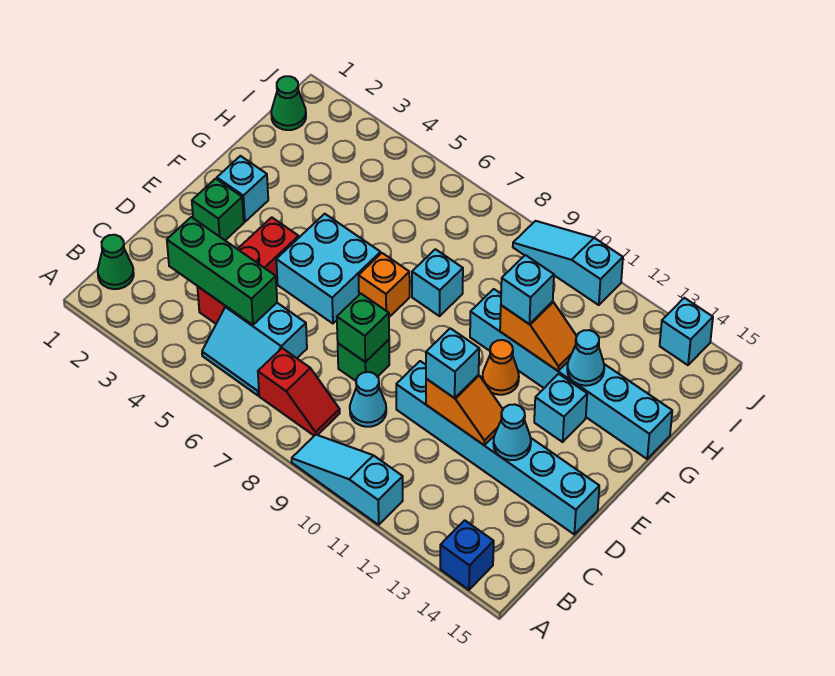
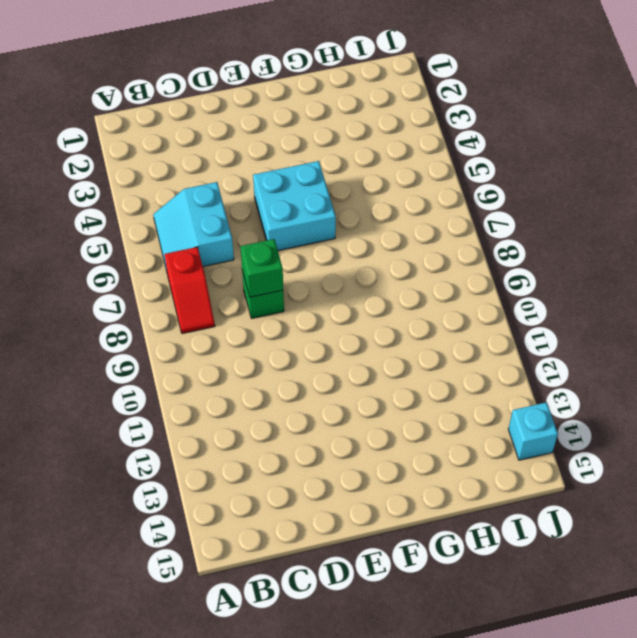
none -> cyan slope A9:A11 level 1 top 11
none -> blue brick A14 level 1
none -> green cone B1 level 1

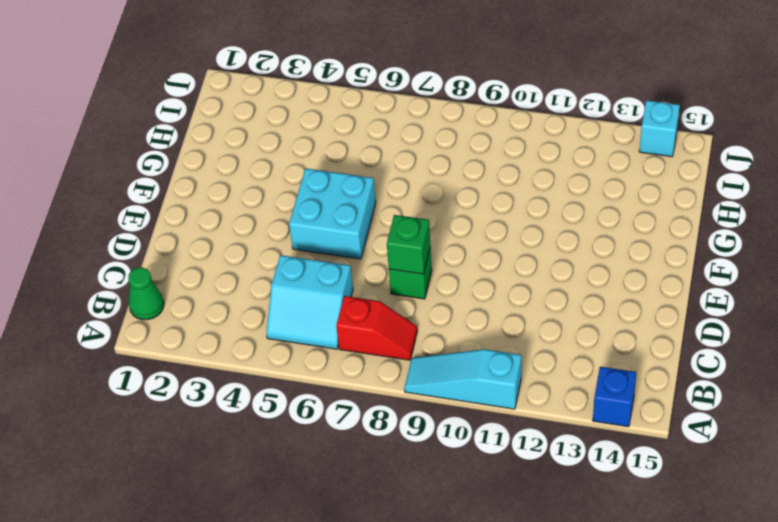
none -> red brick C4:E4 level 1
none -> cyan cone C9 level 1
none -> cyan brick D10:D15 level 1

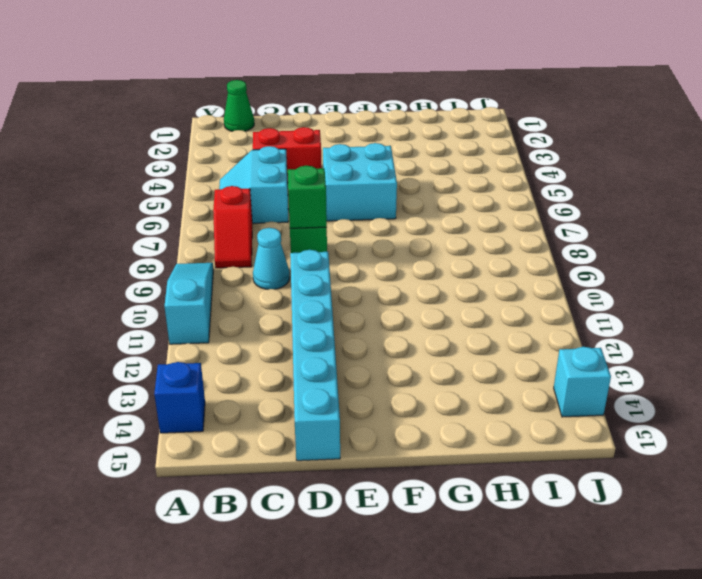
red brick C4:D4 level 1 -> red brick C4:E4 level 1
none -> green brick E2 level 1
none -> cyan brick F2 level 1
none -> orange brick F7 level 1

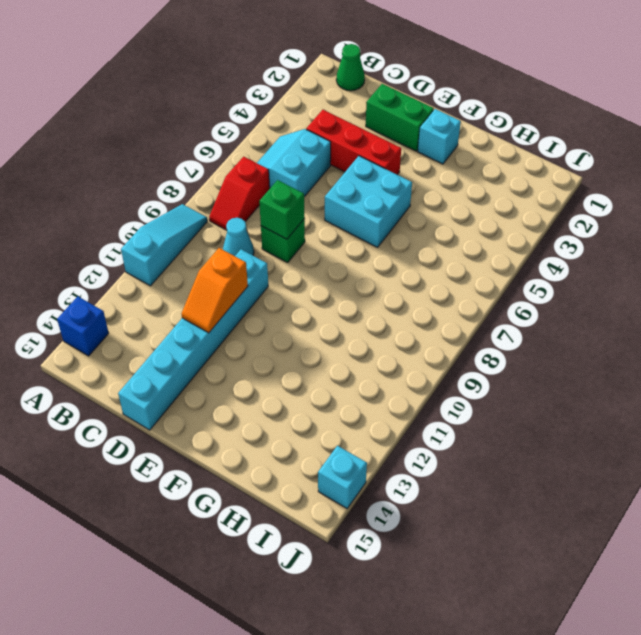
green brick D2:E2 level 1 -> green brick E2 level 1
none -> orange brick F7 level 1
none -> orange cone F11 level 1
none -> cyan brick F13 level 1

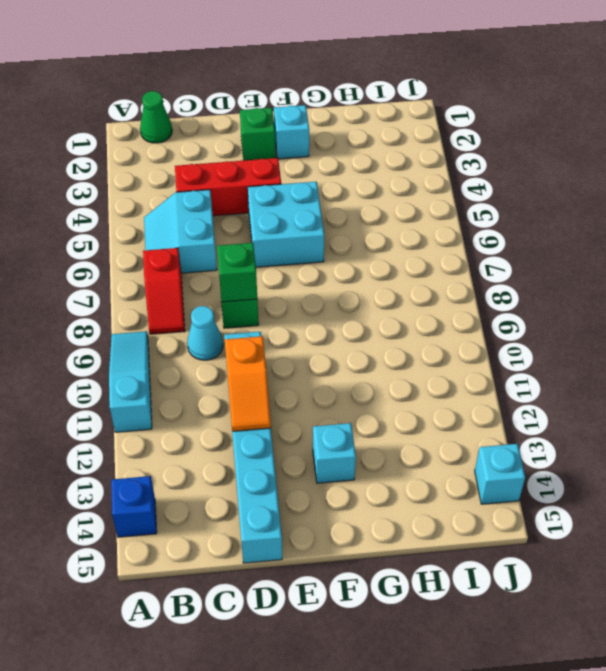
none -> orange brick F7 level 1
none -> orange cone F11 level 1
none -> cyan brick G8 level 1

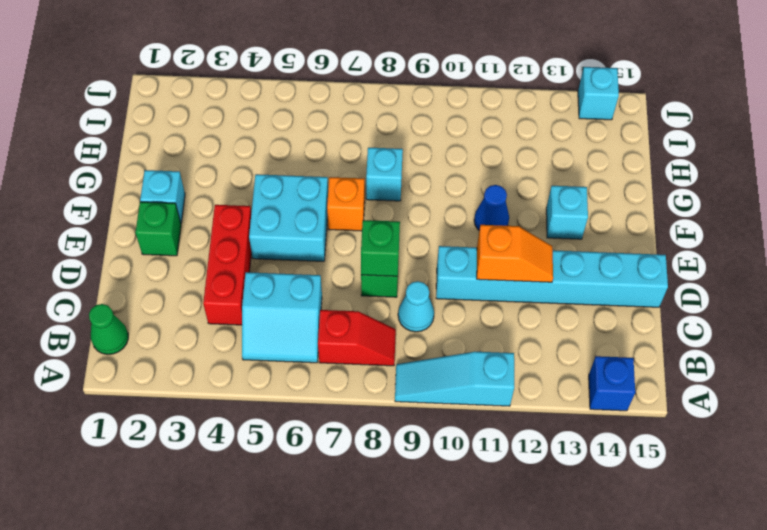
blue cone F11 level 1 -> orange cone F11 level 1
none -> cyan brick G10:G15 level 1
none -> green cone I1 level 1
none -> cyan slope J9:J11 level 1 top 11

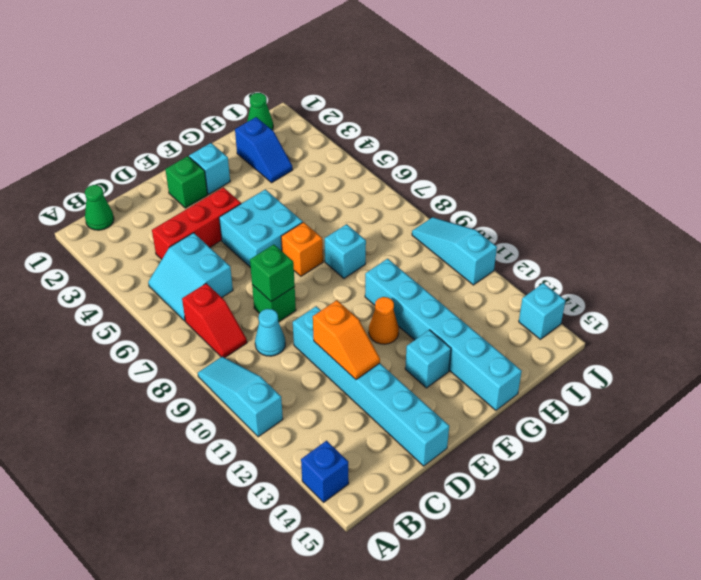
blue slope H2:H3 level 1 top 2 -> none
none -> green brick C3:C5 level 2
none -> cyan cone D13 level 2
none -> orange slope G11:G12 level 2 top 11

